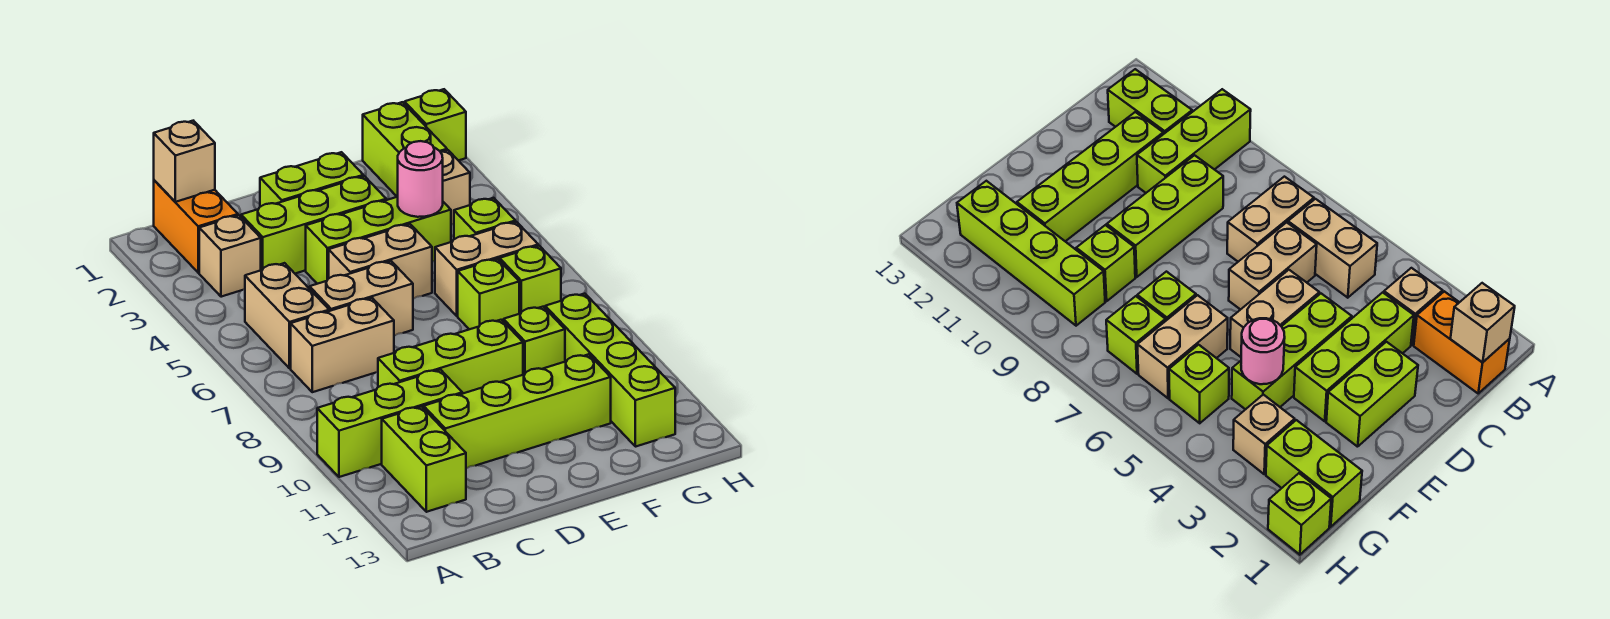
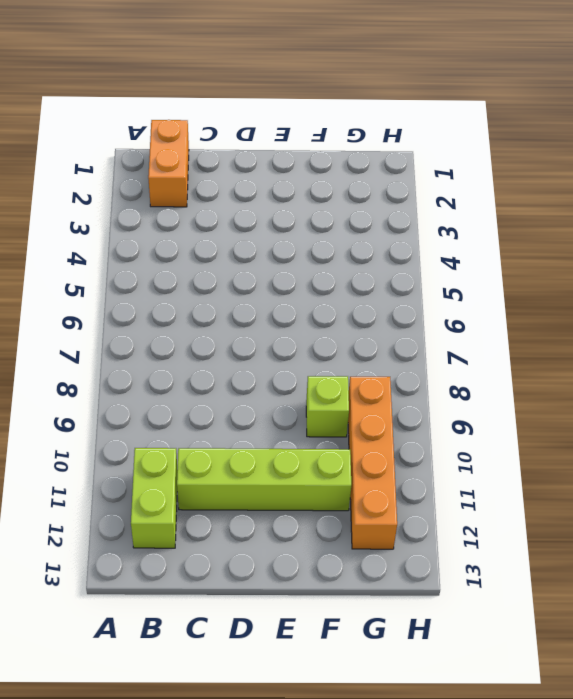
orange brick G9:G12 level 1 -> lime brick G9:G12 level 1
none -> lime brick A10:C10 level 1
none -> tan brick B3 level 1
none -> tan brick B5:B6 level 1

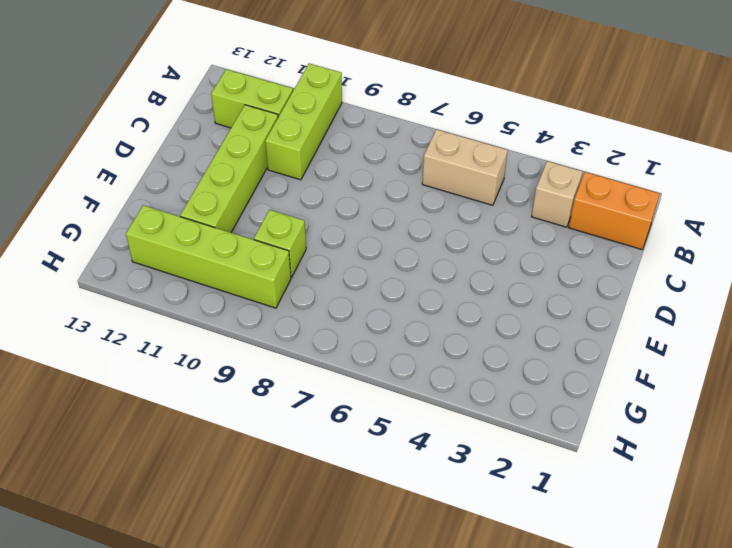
none -> tan brick B7:C7 level 1
none -> lime brick C3:E3 level 1
none -> tan brick C6:D6 level 1

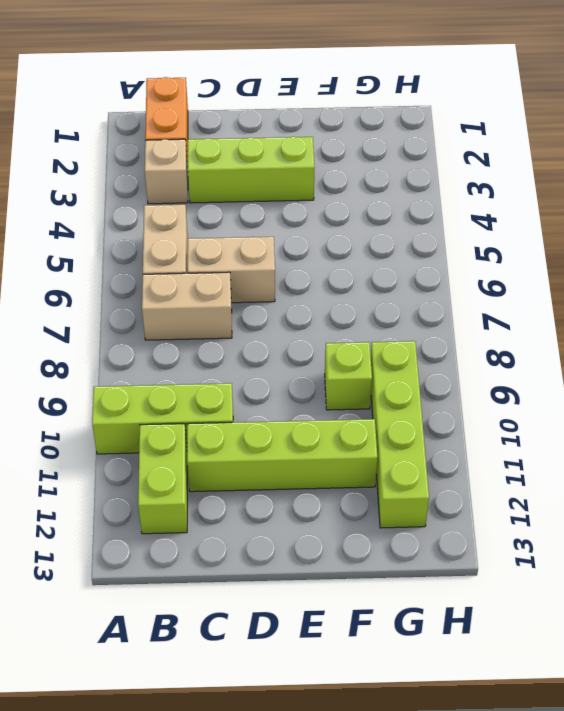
none -> lime brick C9:E9 level 1
none -> lime brick D2:E2 level 1
none -> lime brick D4:F4 level 1

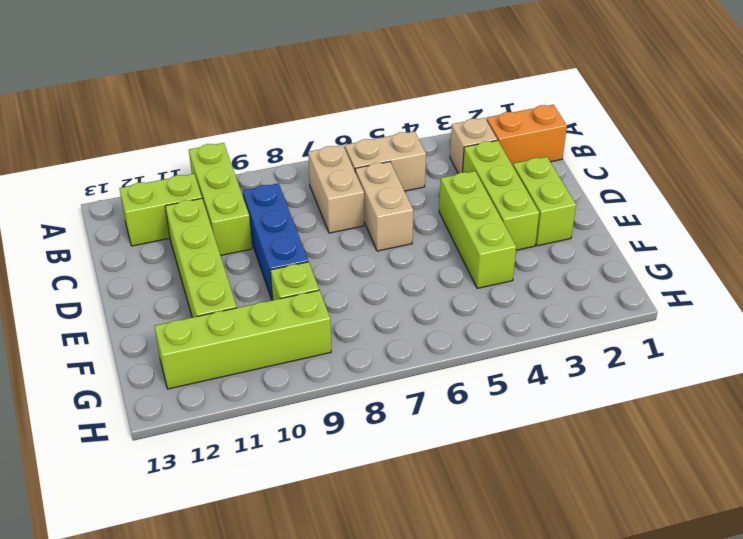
blue brick C9:E9 level 1 -> lime brick C9:E9 level 1
none -> tan brick D5:E5 level 1
none -> tan brick F6:G6 level 1
none -> lime brick F7 level 1

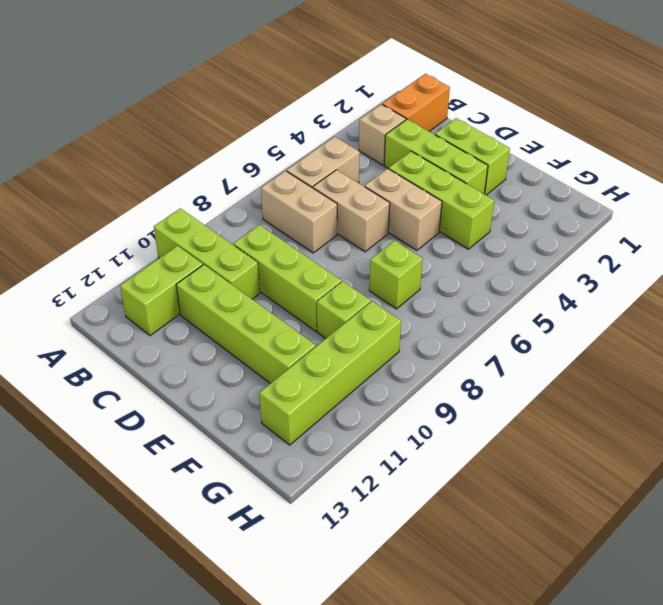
none -> tan brick F6:G6 level 1
none -> lime brick G1:G2 level 1
none -> tan brick G3 level 1

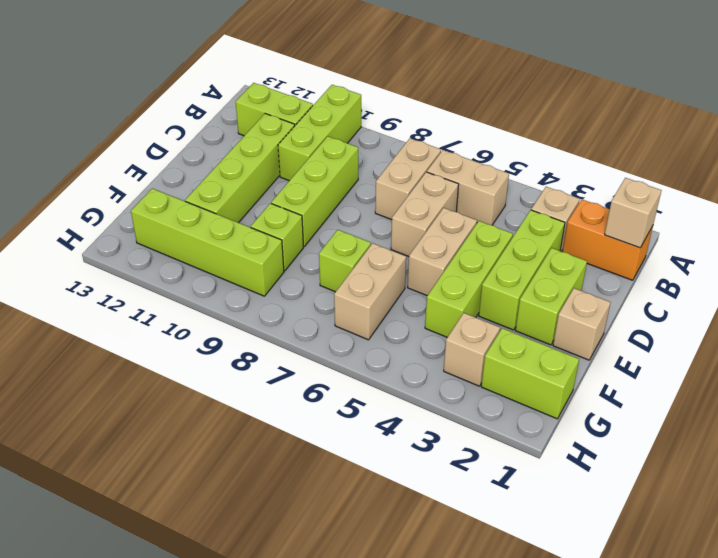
tan brick E1 level 1 -> none
none -> lime brick G5 level 1
none -> lime brick G7 level 1
none -> lime brick H1 level 1

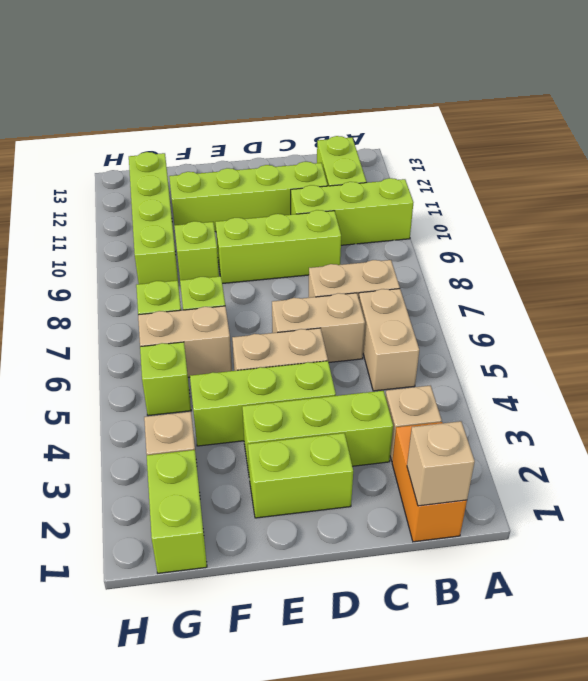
none -> lime brick H1 level 1
none -> pink round brick F4 level 2

